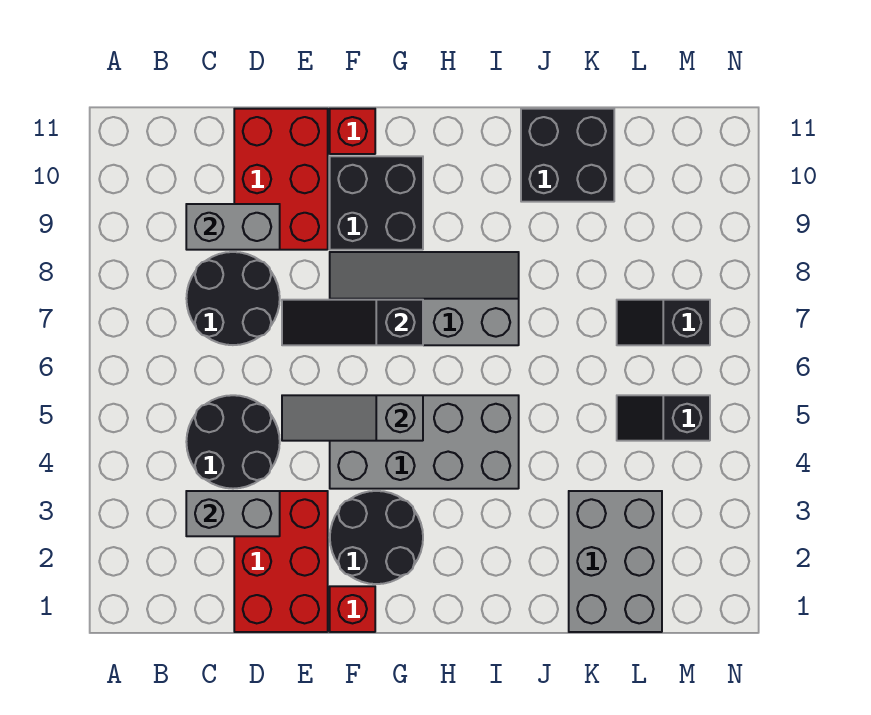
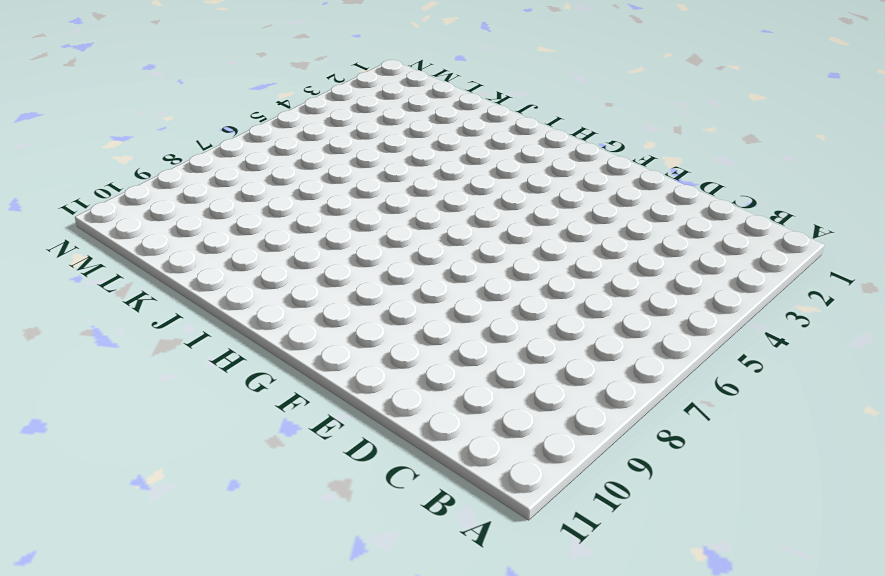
none -> black round brick C4:D5 level 1
none -> black round brick C7:D8 level 1
none -> red brick D1:E3 level 1

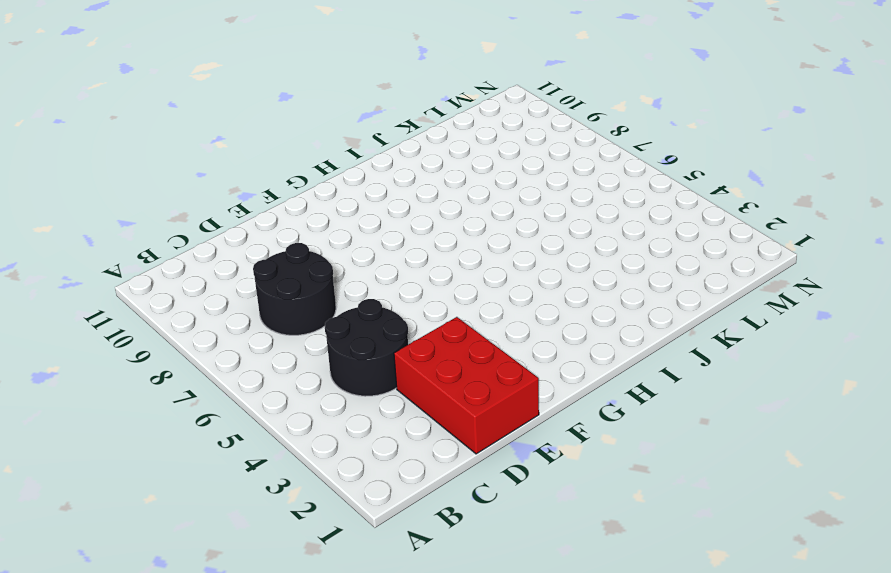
none -> red brick D9:E11 level 1
none -> red brick F1 level 1
none -> black round brick F2:G3 level 1

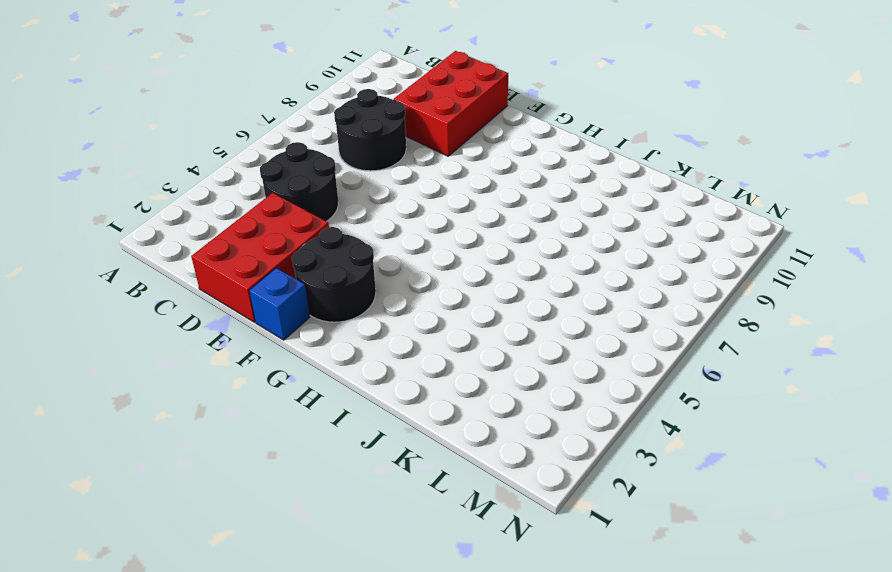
blue brick F1 level 1 -> red brick F1 level 1
none -> grey brick F4:I5 level 1
none -> grey slope F7:I8 level 1 top 7
none -> black brick F9:G10 level 1

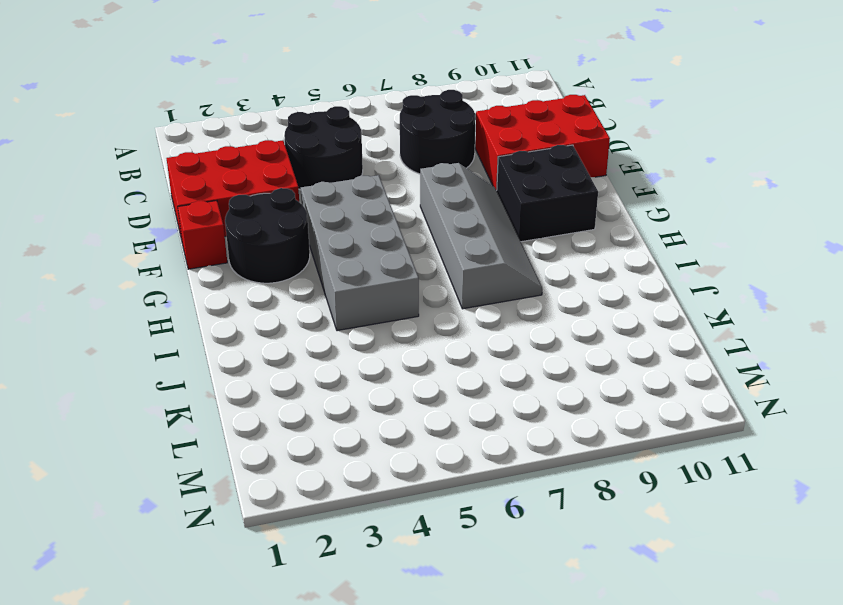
none -> red brick F11 level 1
none -> black brick J10:K11 level 1
none -> grey brick K1:L3 level 1

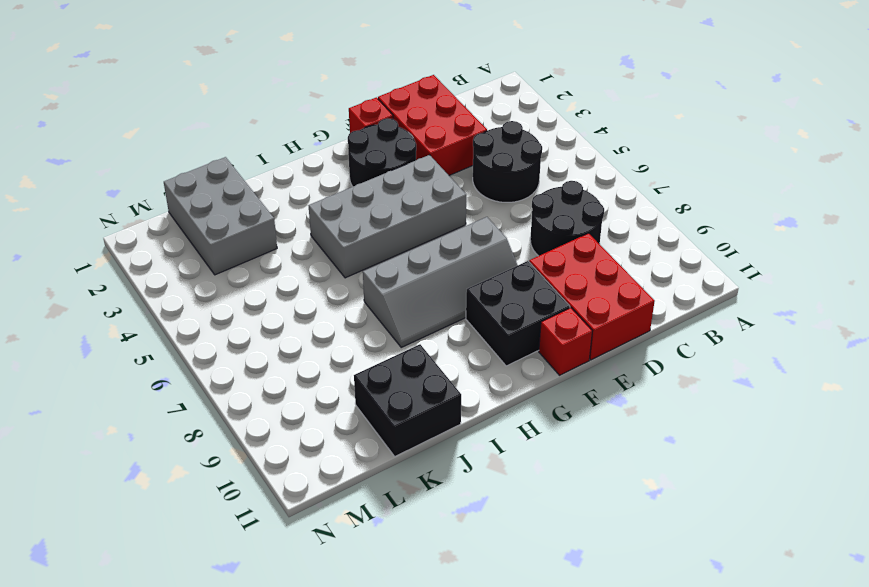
none -> black slope L5:M5 level 1 top M
none -> black slope L7:M7 level 1 top M
none -> grey brick C3:D3 level 2

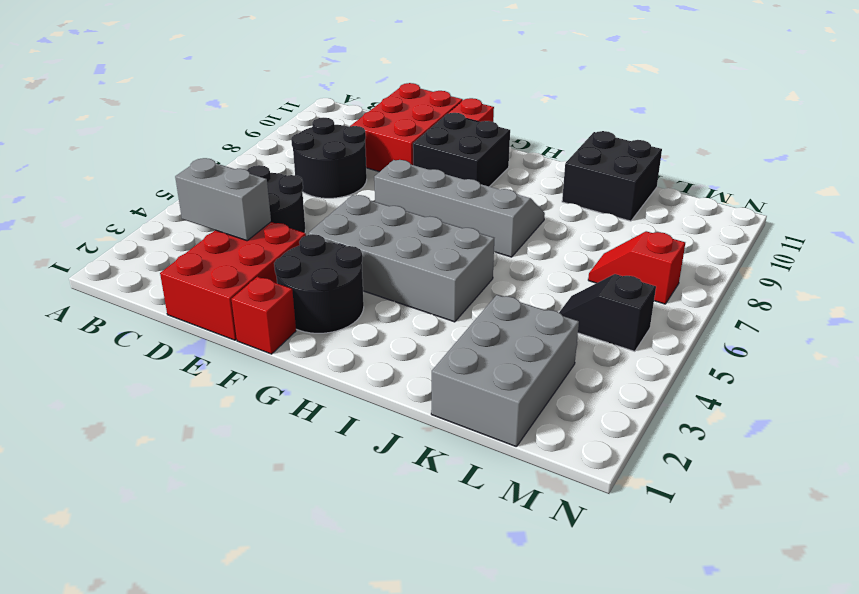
red slope L7:M7 level 1 top M -> black slope L7:M7 level 1 top M
none -> grey brick C9:D9 level 2
none -> grey slope E5:G5 level 2 top G
none -> black slope E7:G7 level 2 top G

